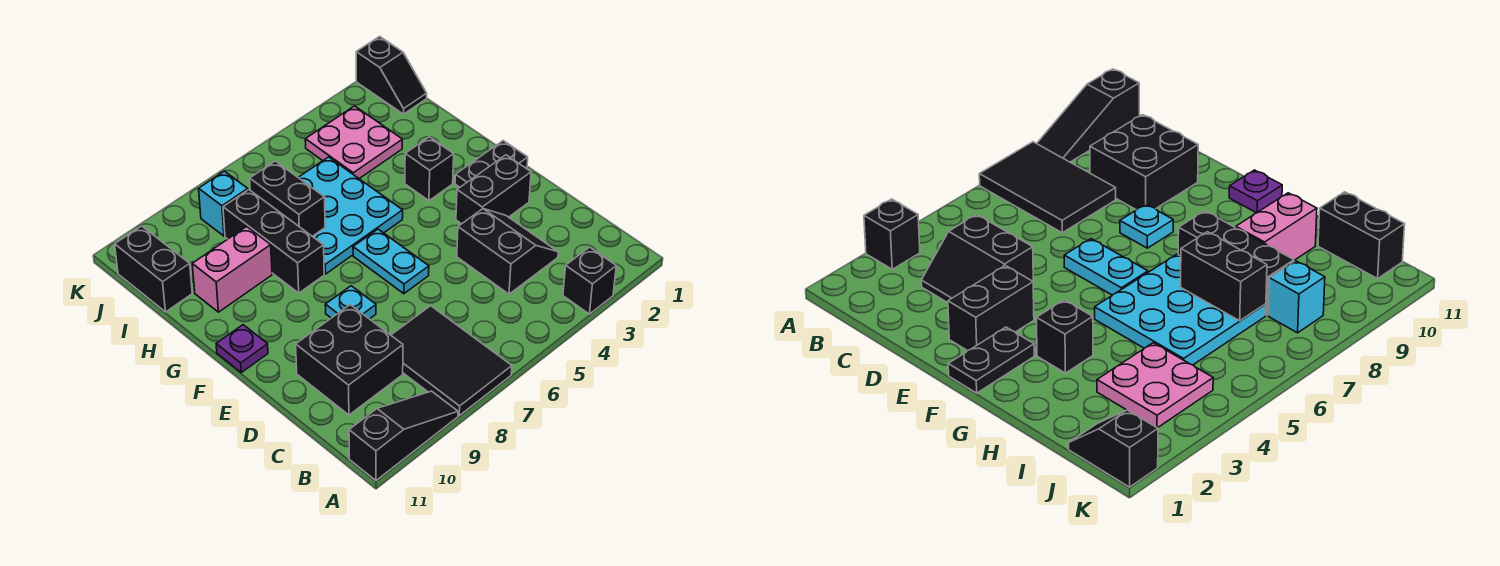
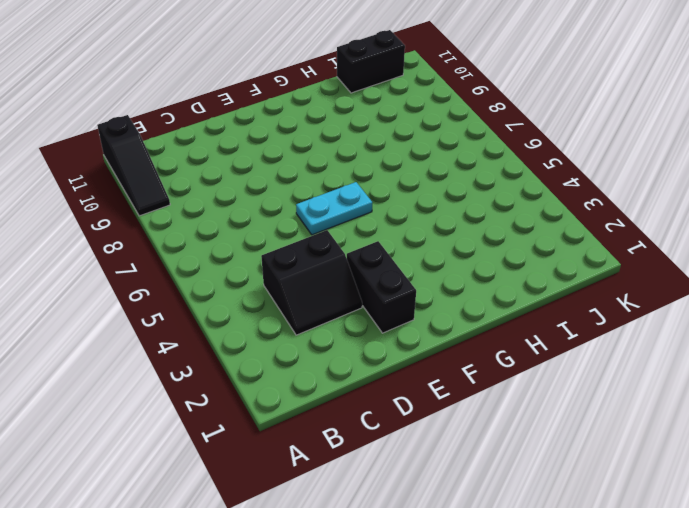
none -> black brick A3 level 1
none -> black tile A7:C8 level 1
none -> black brick C9:D10 level 1

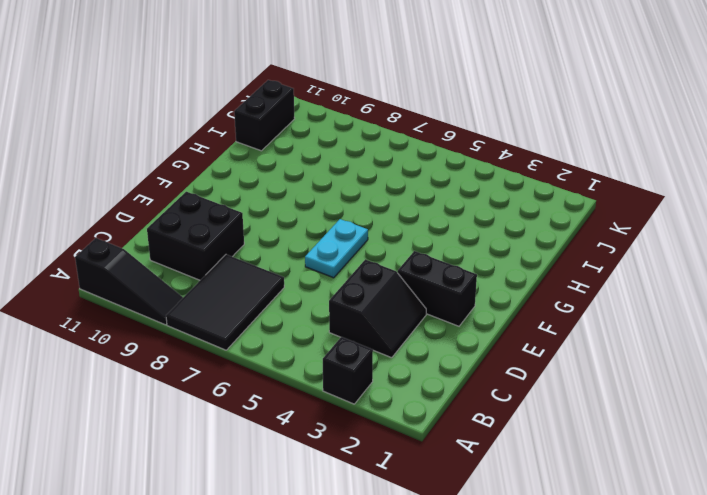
none -> cyan plate E8 level 1
none -> black plate F1:F2 level 1
none -> purple plate F11 level 1

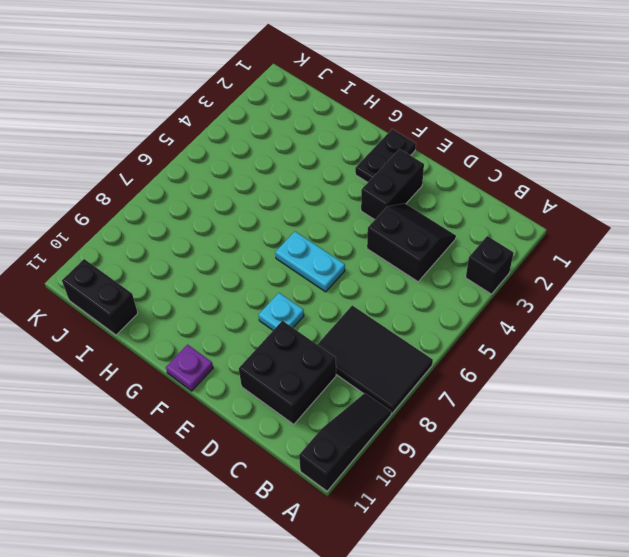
none -> black brick G3 level 1
none -> cyan plate G5:I7 level 1
none -> black brick G8:I8 level 1

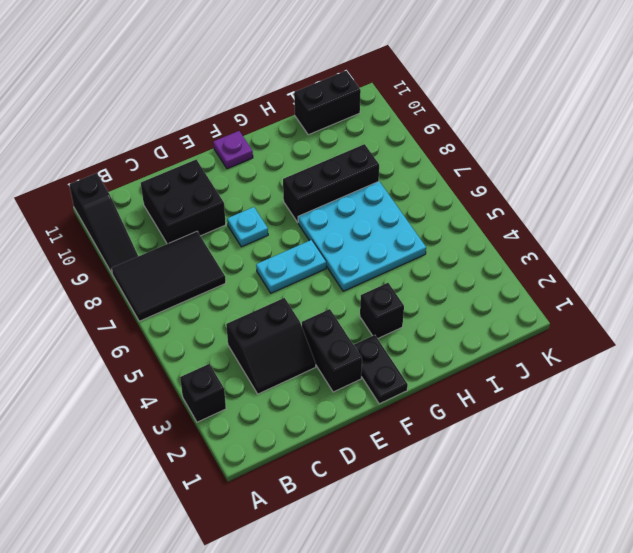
none -> pink brick H9:H10 level 1
none -> pink plate I3:J4 level 1
none -> black slope J1:K1 level 1 top K

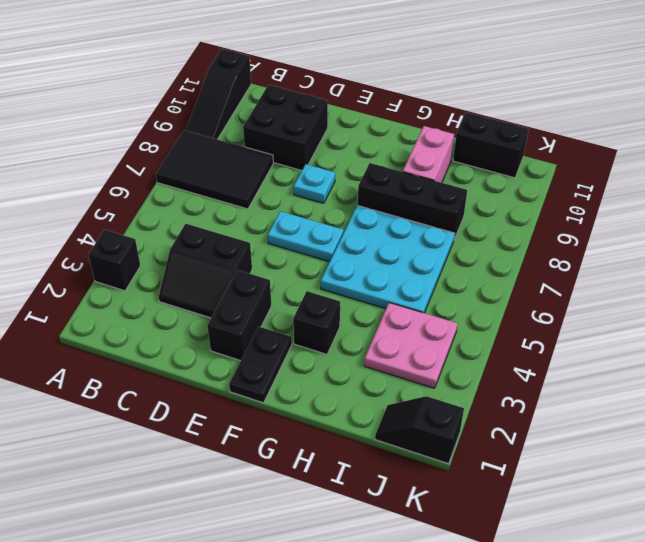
none -> purple plate F11 level 1
none -> cyan brick J8 level 1
none -> black brick H7:I7 level 2

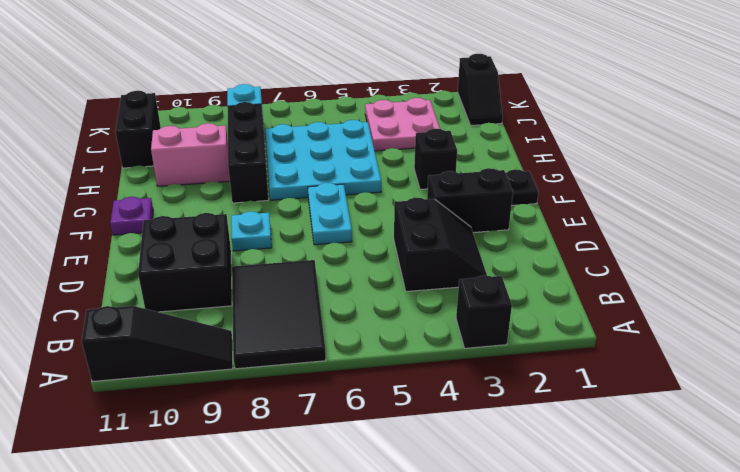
none -> black brick H7:I7 level 2

